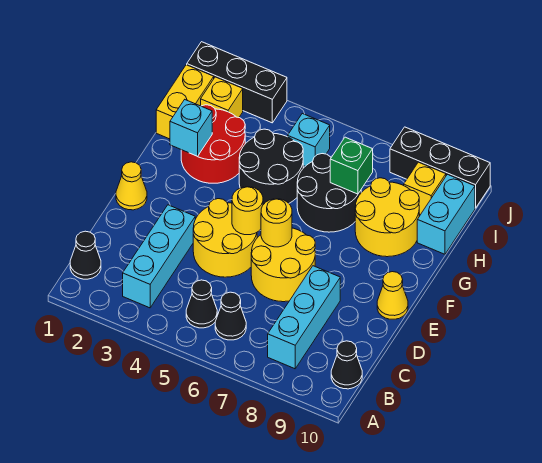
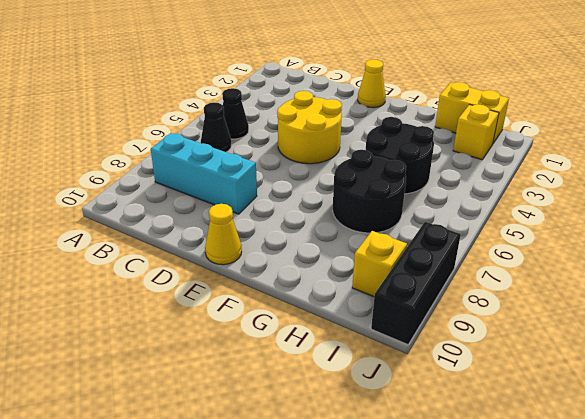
none -> black cone B1 level 1
none -> cyan brick B3:D3 level 1
none -> black cone B10 level 1

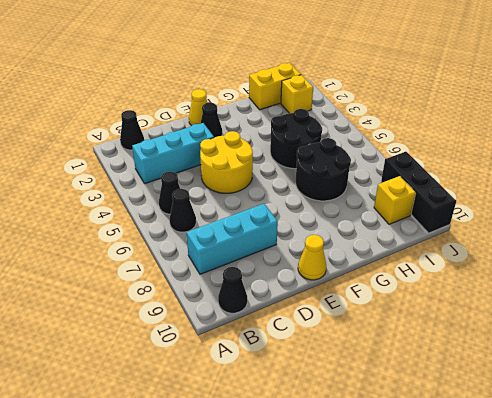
black cone E2 level 1 -> none
none -> yellow round brick D6:E7 level 1
none -> red round brick G2:H3 level 1
none -> yellow round brick G8:H9 level 1

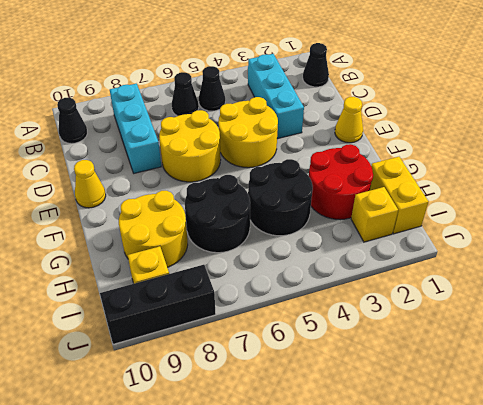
none -> cyan brick H10:I10 level 1
none -> cyan brick I5 level 1
none -> black brick J1:J3 level 1

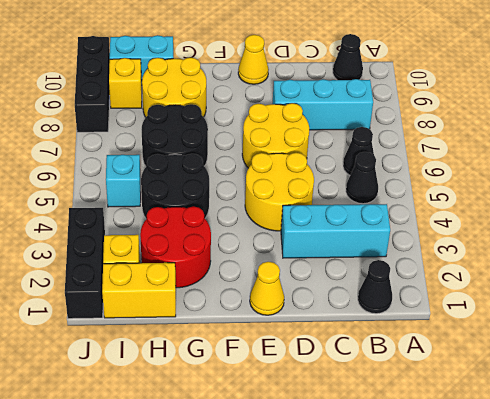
none -> yellow round brick E5 level 2
none -> yellow round brick E6 level 2
none -> cyan brick G2 level 2

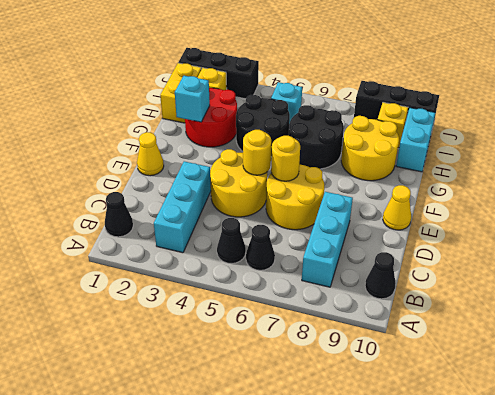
none -> green brick H7 level 2

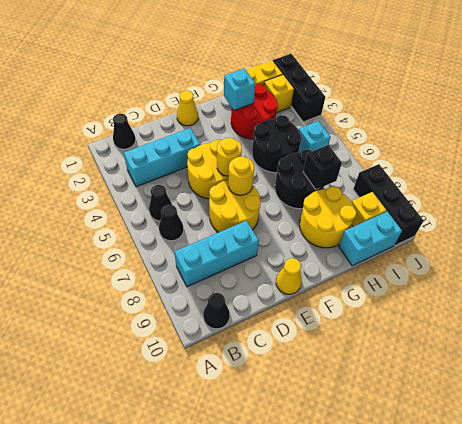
black brick H7 level 2 -> green brick H7 level 2

